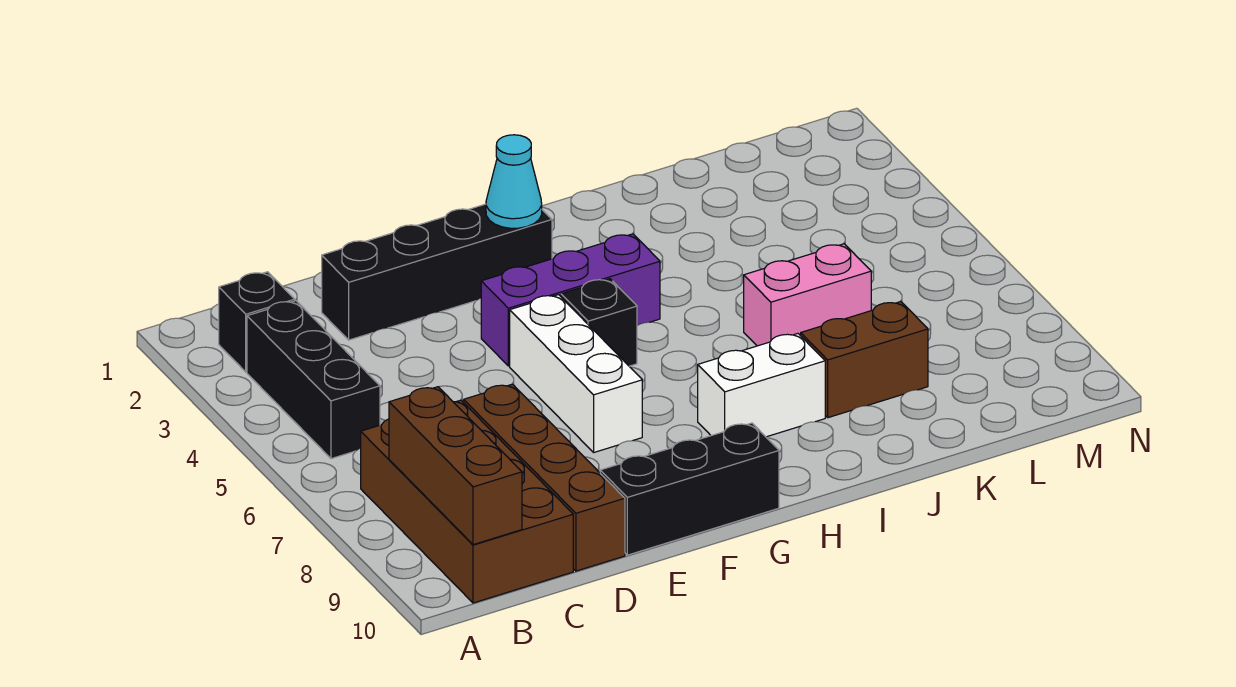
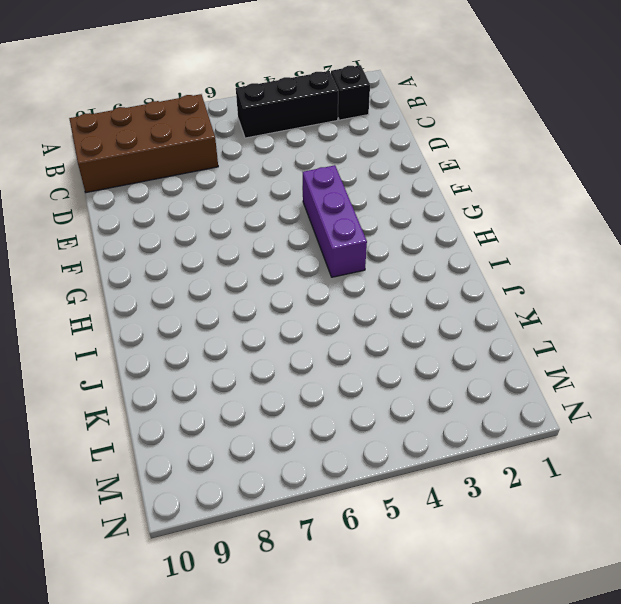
none -> black brick D2:G2 level 1
none -> brown brick D7:D10 level 1
none -> black brick E10:G10 level 1

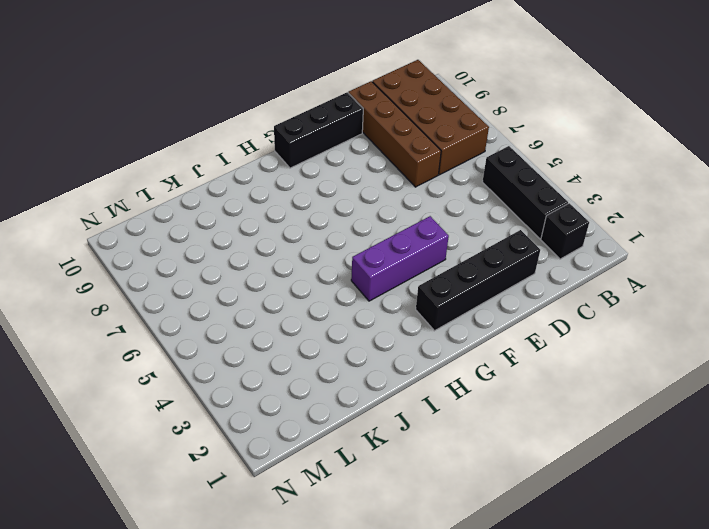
none -> white brick F5:F7 level 1
none -> black brick G5 level 1
none -> white brick H8:I8 level 1

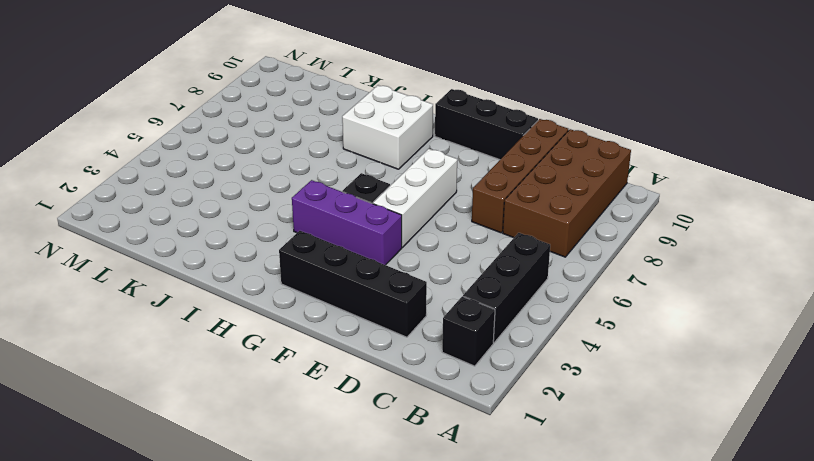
white brick H8:I9 level 1 -> white brick H8:I8 level 1
none -> pink brick J6:K6 level 1
none -> brown brick J8:K8 level 1
none -> brown brick B8:B10 level 2

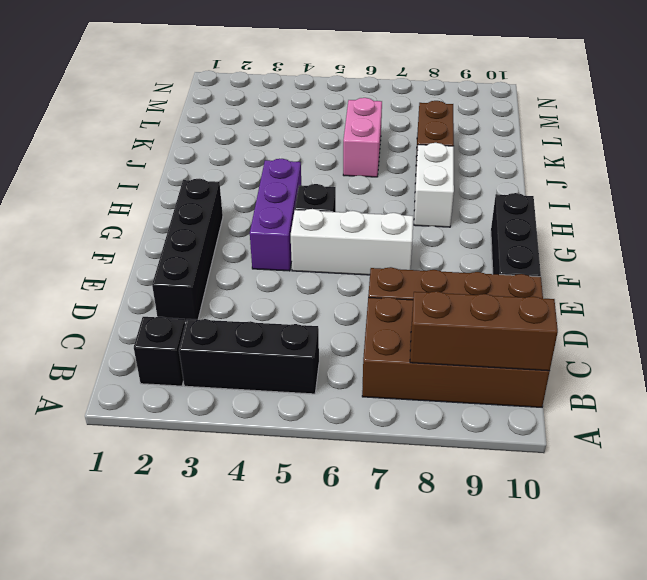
none -> cyan cone G2 level 2

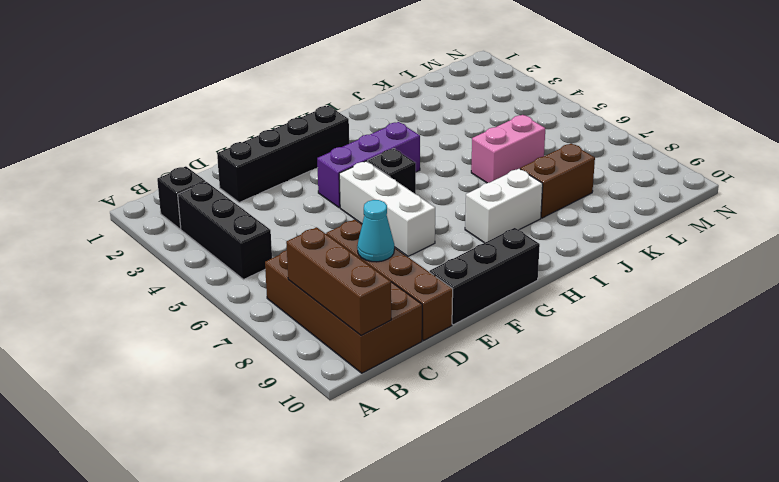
cyan cone D8 level 2 -> cyan cone G2 level 2

